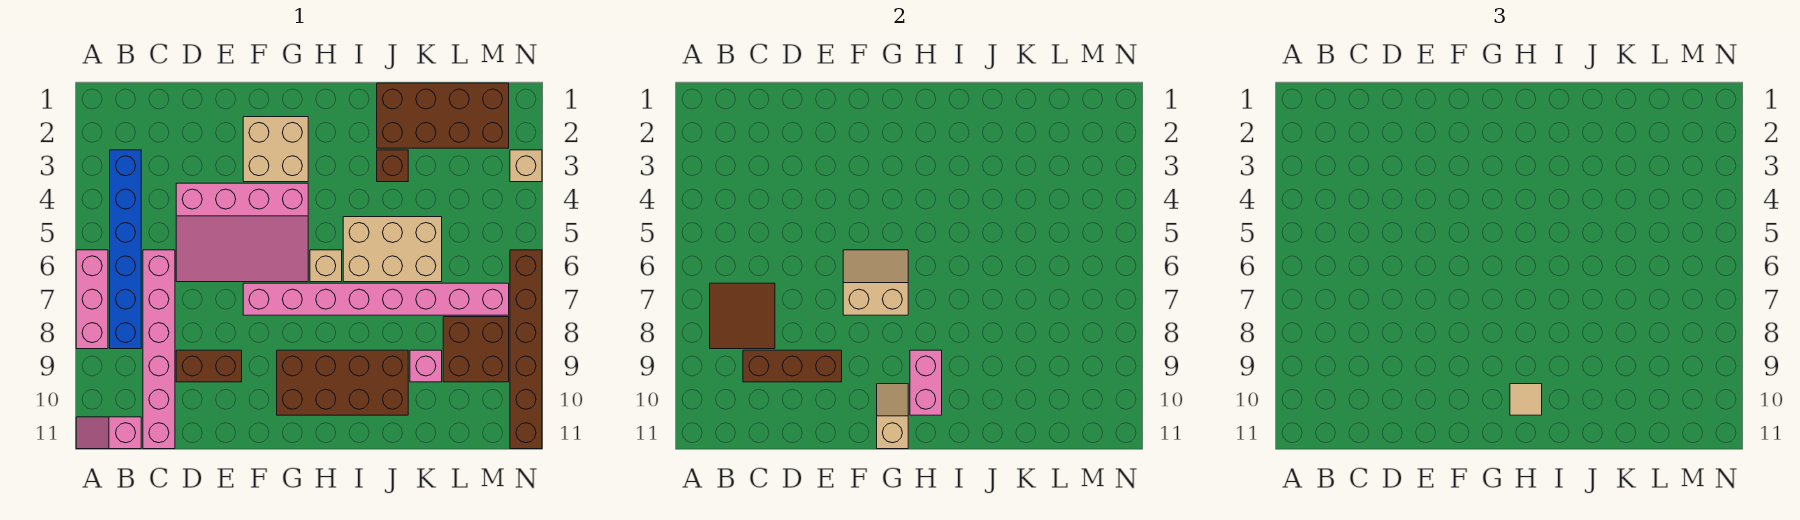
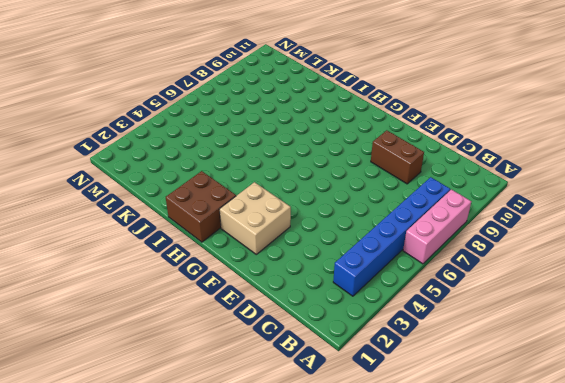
brown brick H1:I2 level 1 -> brown brick L8:M9 level 1
none -> pink slope A11:B11 level 1 top B
none -> pink brick C6:C11 level 1
none -> pink slope D4:G6 level 1 top 4

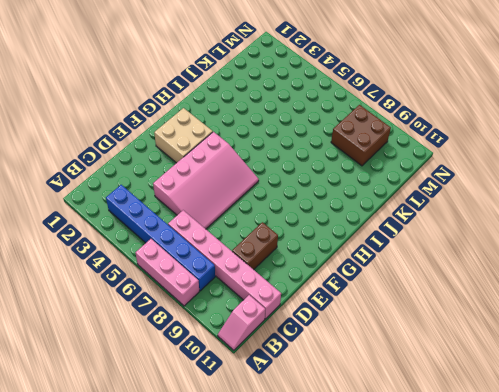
none -> pink brick F7:M7 level 1
none -> brown brick G9:J10 level 1
none -> tan brick H6 level 1

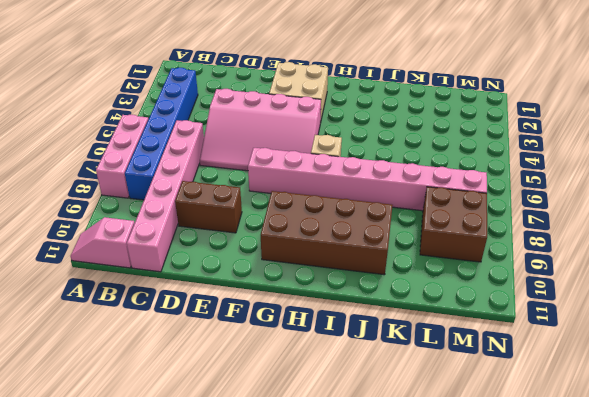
none -> tan brick I5:K6 level 1
none -> brown brick J1:M2 level 1
none -> brown brick J3 level 1

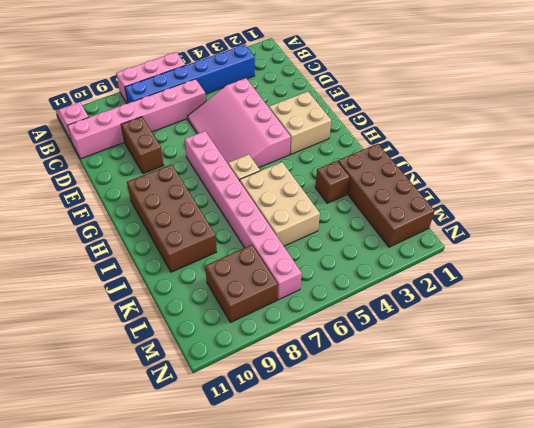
none -> pink brick K9 level 1
none -> tan brick N3 level 1
none -> brown brick N6:N11 level 1

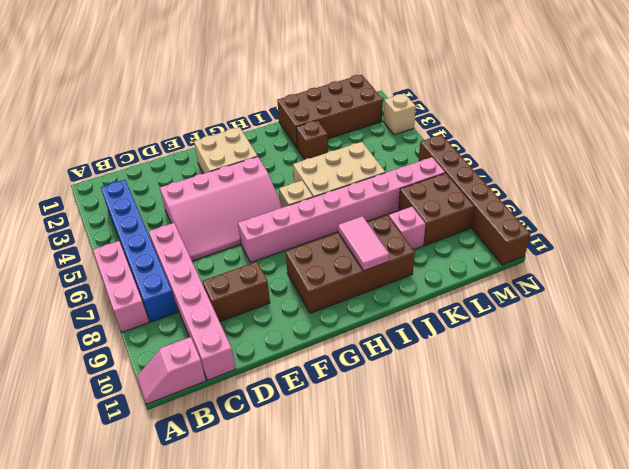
pink tile I9:I10 level 2 -> none
none -> brown tile B7:C8 level 2
none -> brown brick C9:E9 level 2
none -> tan slope F6:G7 level 2 top 7

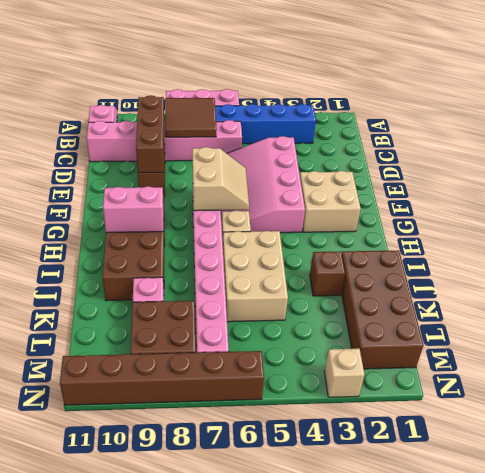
none -> tan slope G10:G11 level 2 top 11
none -> tan tile H10 level 3

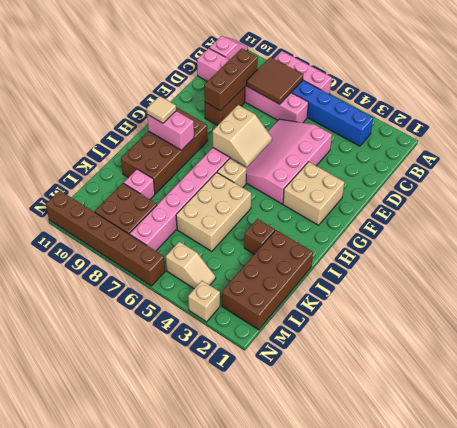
tan slope M4:M5 level 1 top 5 -> tan slope G10:G11 level 2 top 11

